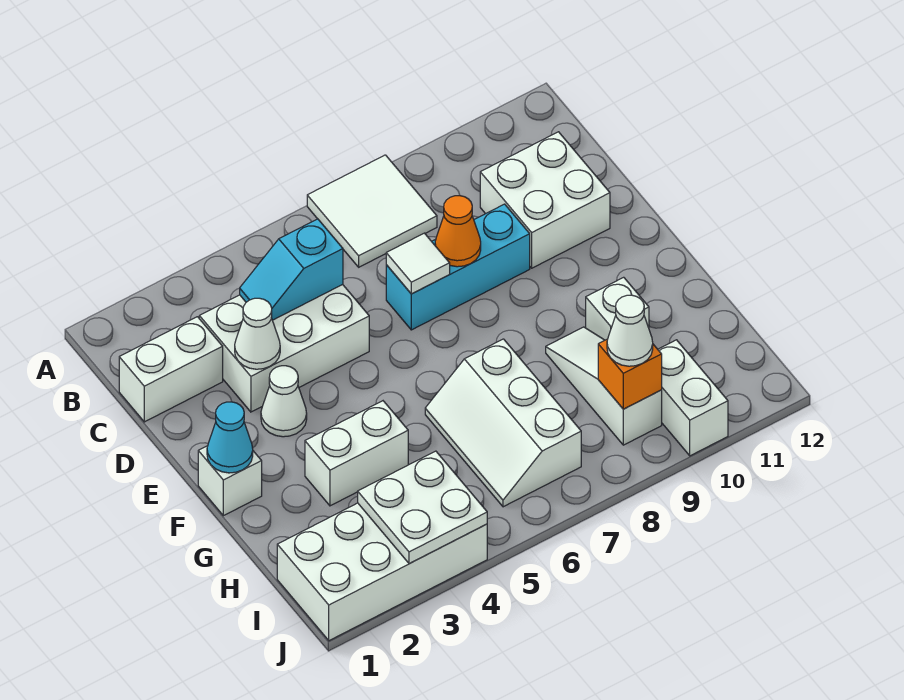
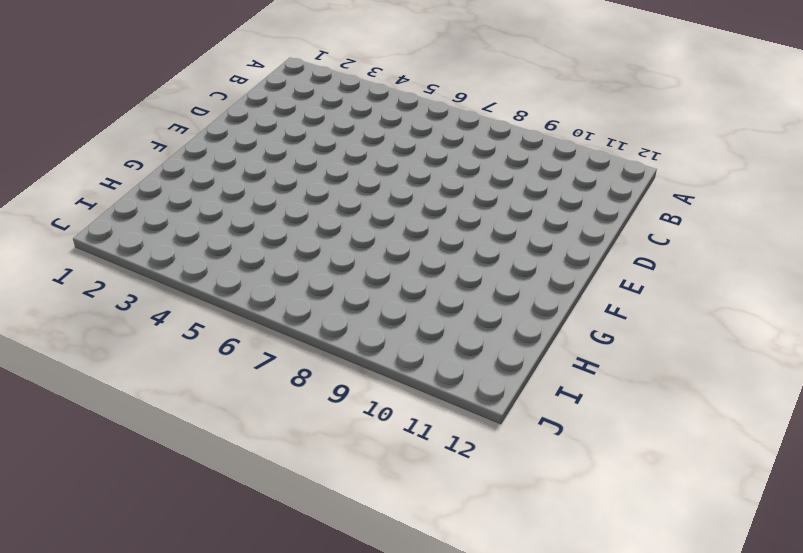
none -> white tile A7:B8 level 1
none -> white brick C1:C2 level 1
none -> white brick C3:D5 level 1

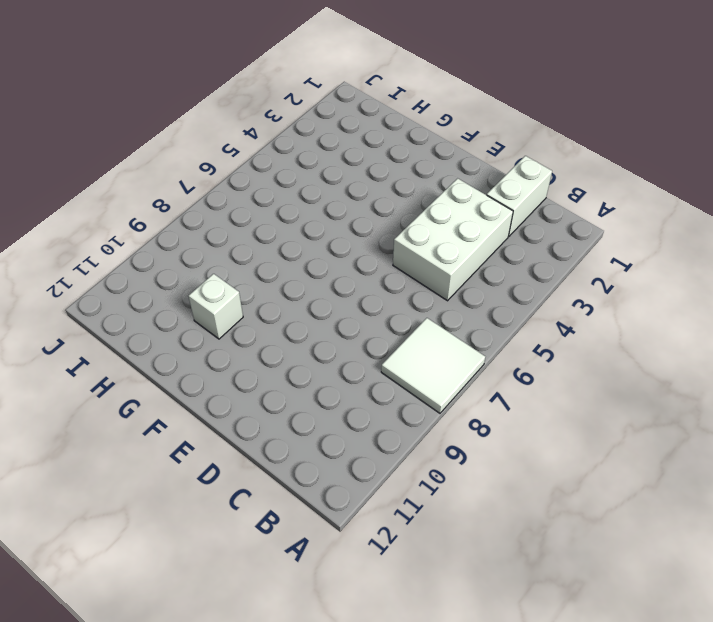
none -> white brick C10:D11 level 1
none -> cyan brick D7:D9 level 1
none -> white cone E3 level 1

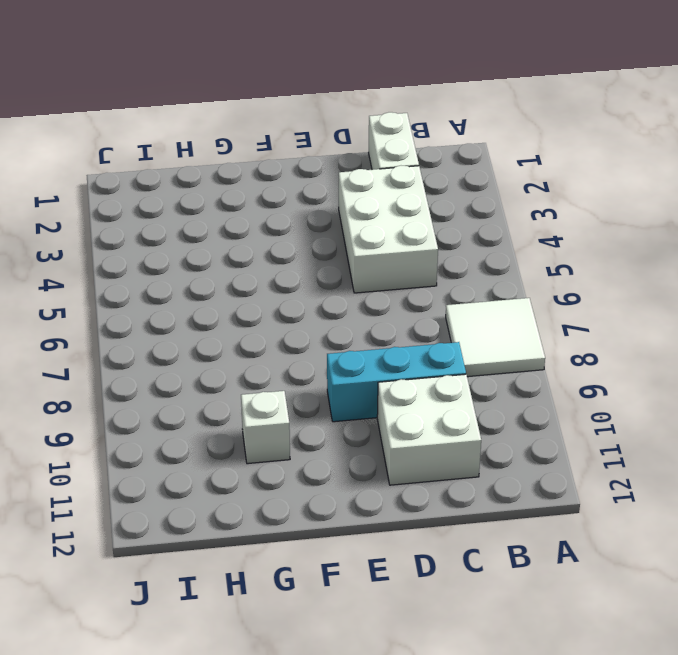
cyan brick C9:E9 level 1 -> cyan brick D7:D9 level 1
none -> white cone E3 level 1
none -> white brick F1 level 1
none -> white brick G3:G4 level 1

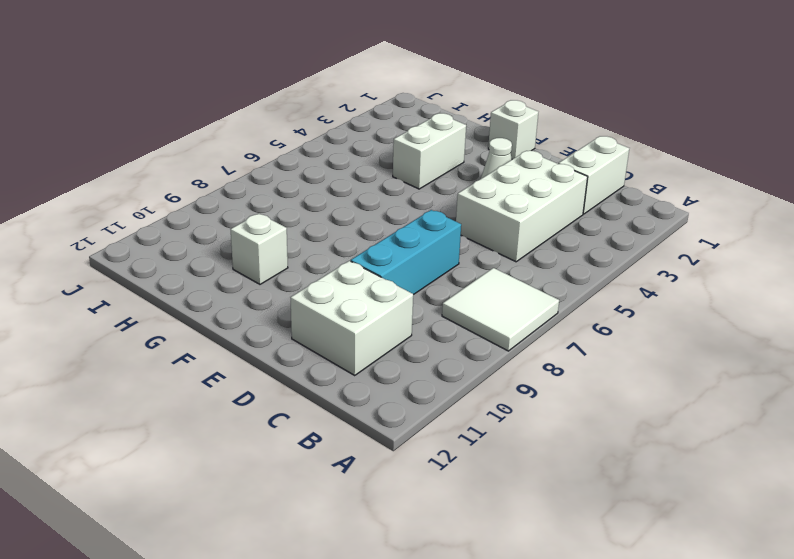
none -> white slope G6:I7 level 1 top 7
none -> white slope G9:I9 level 1 top I
none -> white brick I1:J4 level 1

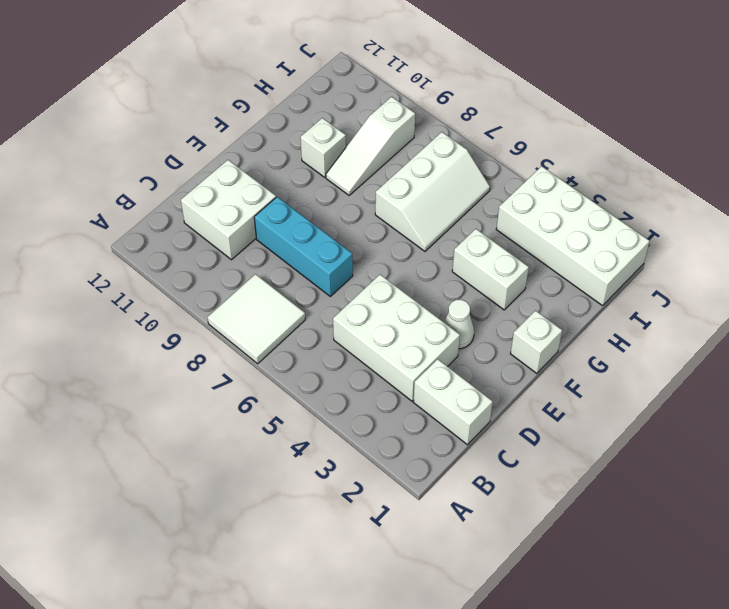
none -> white brick I10:J10 level 1
none -> cyan slope C4:C5 level 2 top 5
none -> white cone D3 level 2

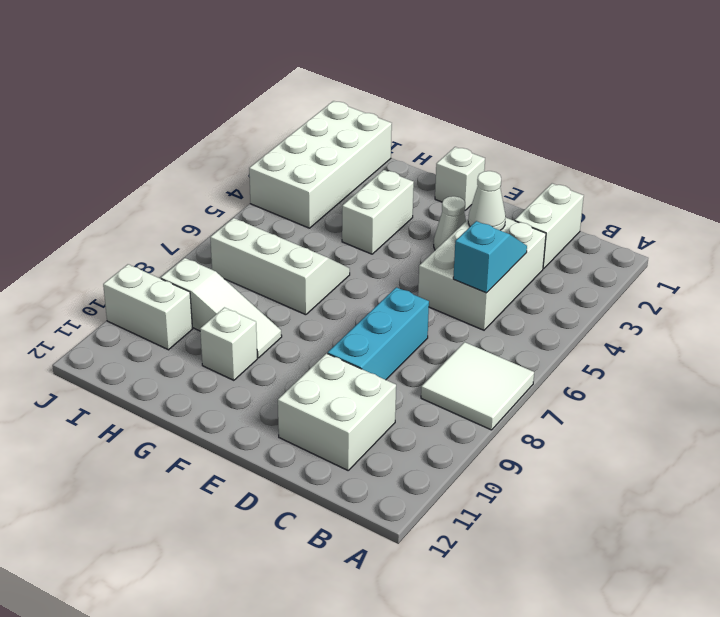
none -> white tile D7 level 2
none -> orange cone D8 level 2
none -> cyan cone F1 level 2

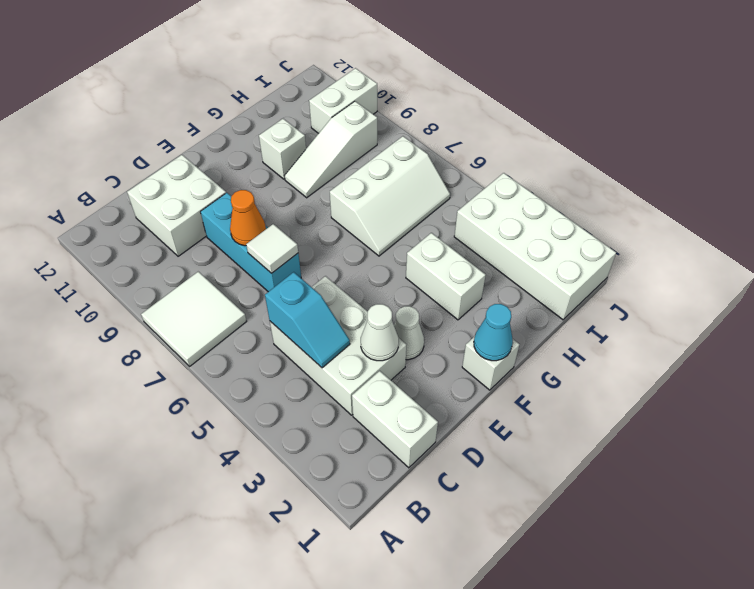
none -> white plate I3:J4 level 2
none -> orange brick I9 level 2
none -> white cone I9 level 3

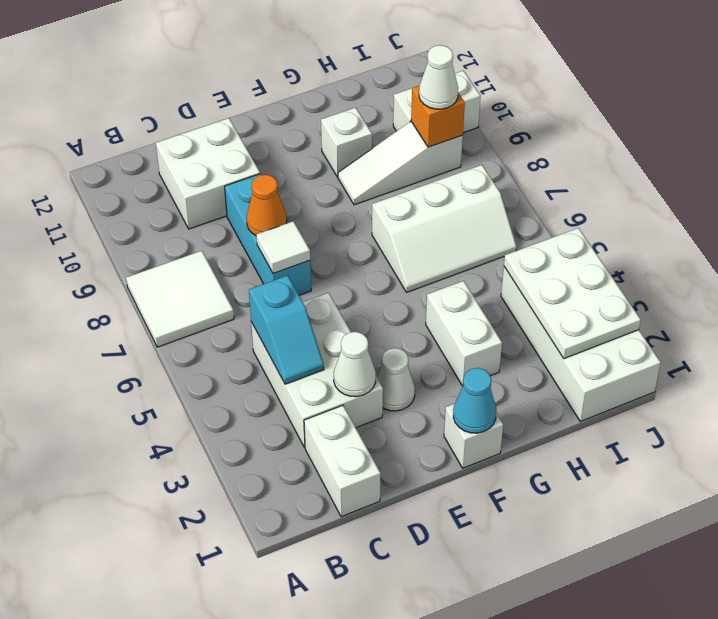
white plate I2:J4 level 2 -> white plate I3:J4 level 2

